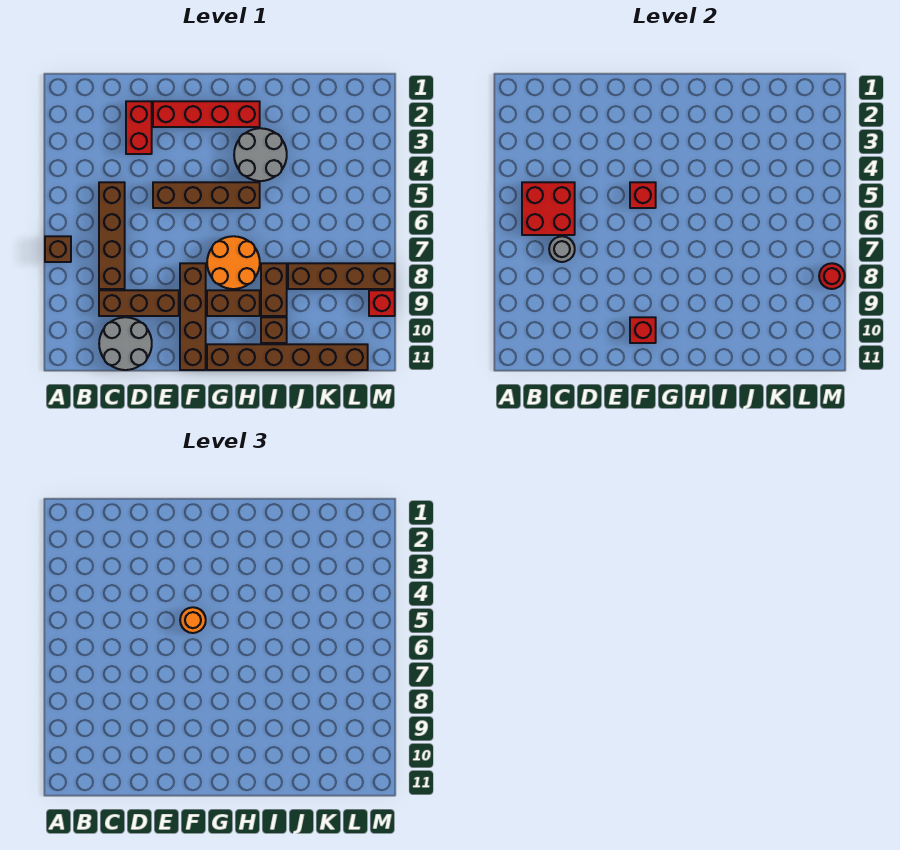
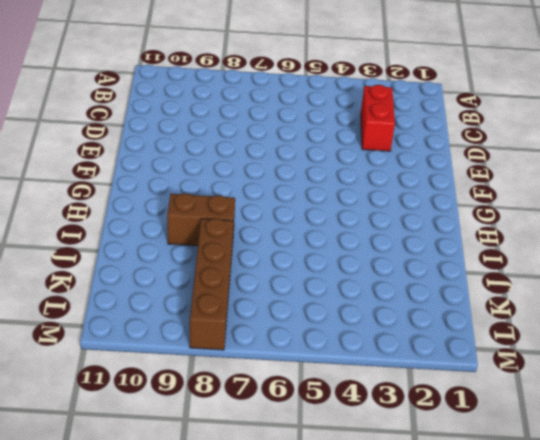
red brick C3:D3 level 1 -> red brick D2:D3 level 1
none -> brown brick A7 level 1
none -> brown brick C5:C8 level 1
none -> brown brick C9:E9 level 1

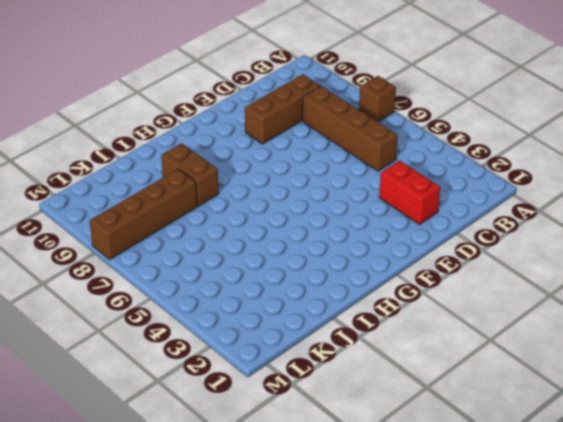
none -> grey round brick C10:D11 level 1
none -> red brick E2:H2 level 1
none -> brown brick E5:H5 level 1

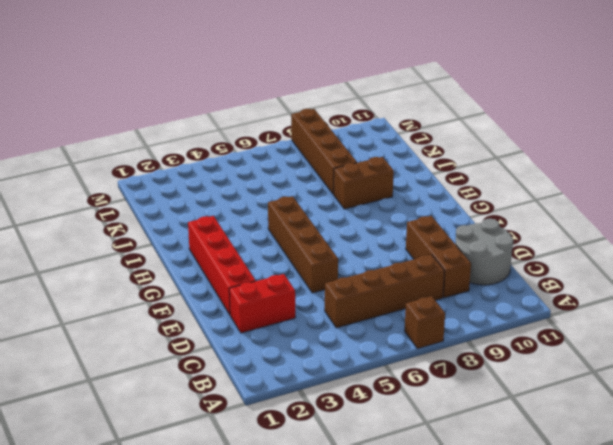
none -> brown brick F8:F11 level 1
none -> orange round brick G7:H8 level 1
none -> brown brick G9:H9 level 1

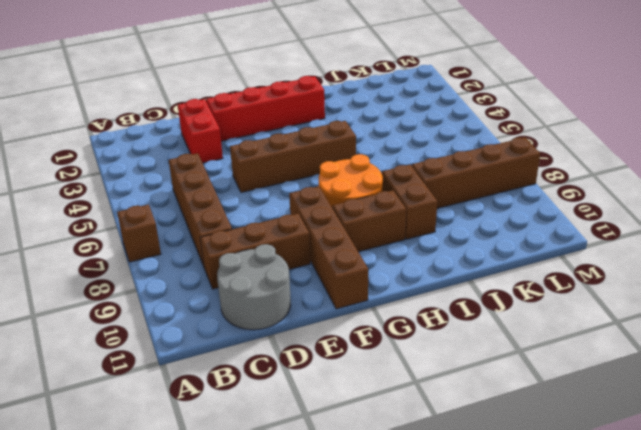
none -> brown brick G11:L11 level 1
none -> grey round brick H3:I4 level 1
none -> brown brick I10 level 1

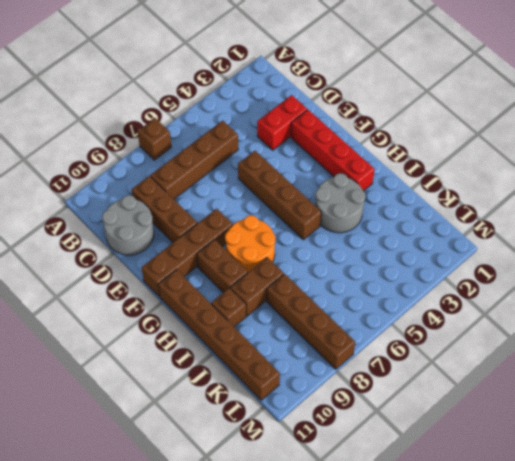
none -> red brick M9 level 1
none -> red brick B5:C6 level 2
none -> grey round brick C7 level 2

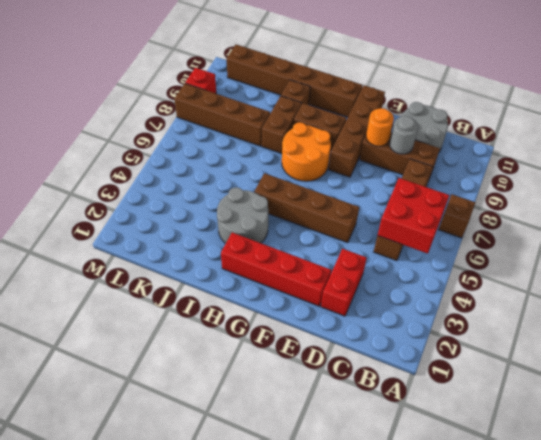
grey round brick D9 level 2 -> grey round brick C7 level 2
orange round brick E9 level 2 -> orange round brick F5 level 3
none -> red brick F5 level 2
none -> red brick F10 level 2
none -> red round brick M8 level 2

